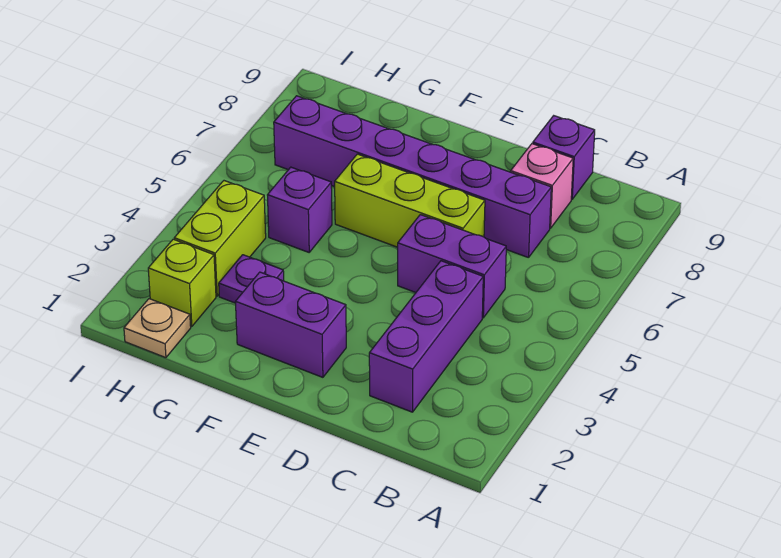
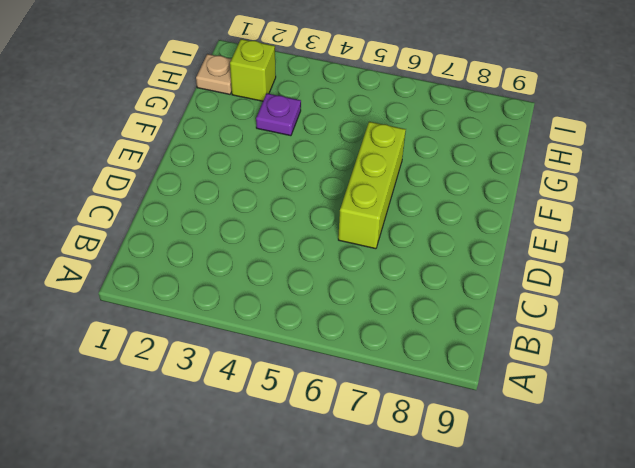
none -> purple brick C2:C4 level 1
none -> purple brick C5:D5 level 1
none -> purple brick C7:H7 level 1

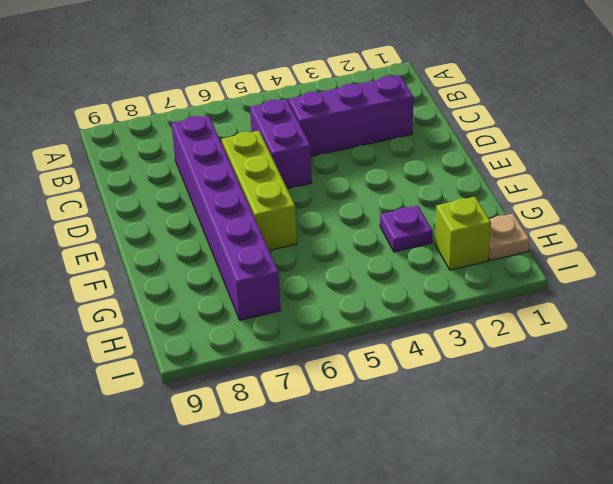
none -> pink brick C8 level 1
none -> purple brick C9 level 1
none -> purple brick E2:F2 level 1

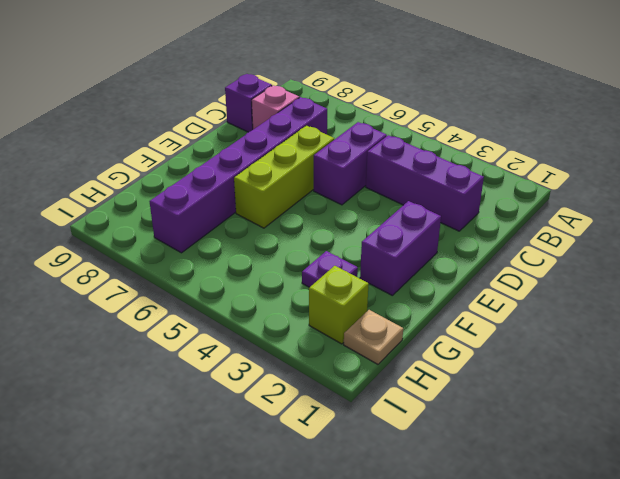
none -> purple brick G5 level 1
none -> lime brick H3:H4 level 1

